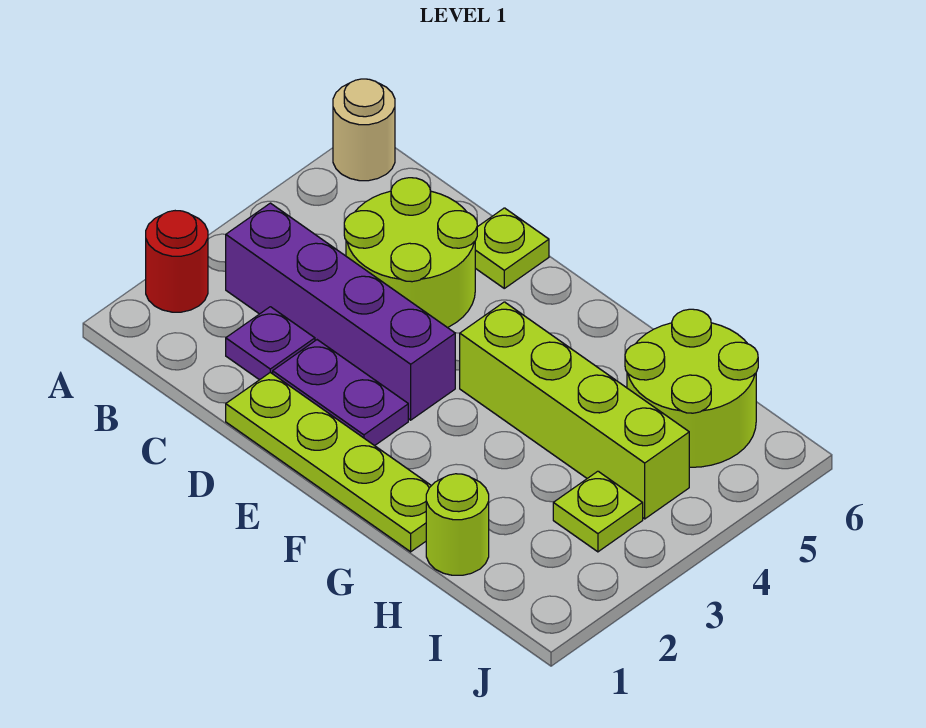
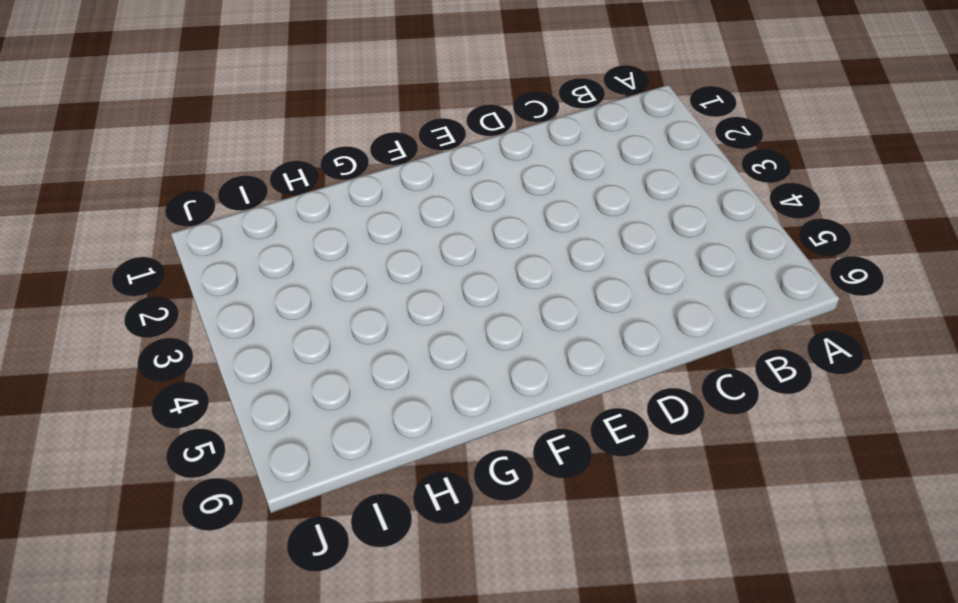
none -> red round brick A2 level 1
none -> tan round brick A6 level 1
none -> purple brick B3:E3 level 1

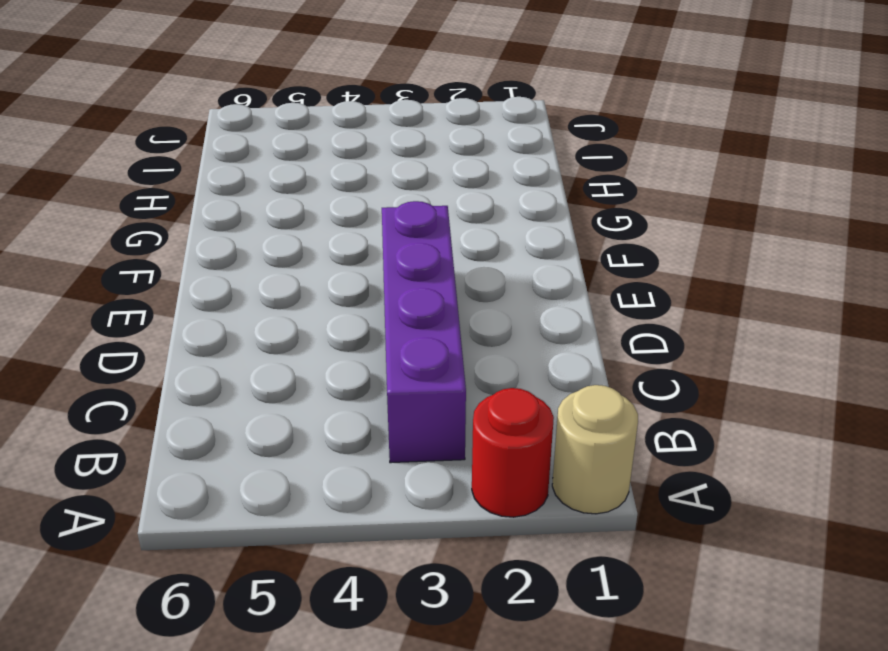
tan round brick A1 level 1 -> tan round brick A6 level 1
none -> purple plate C2 level 1
none -> lime round brick C4:D5 level 1
none -> lime plate D1:G1 level 1

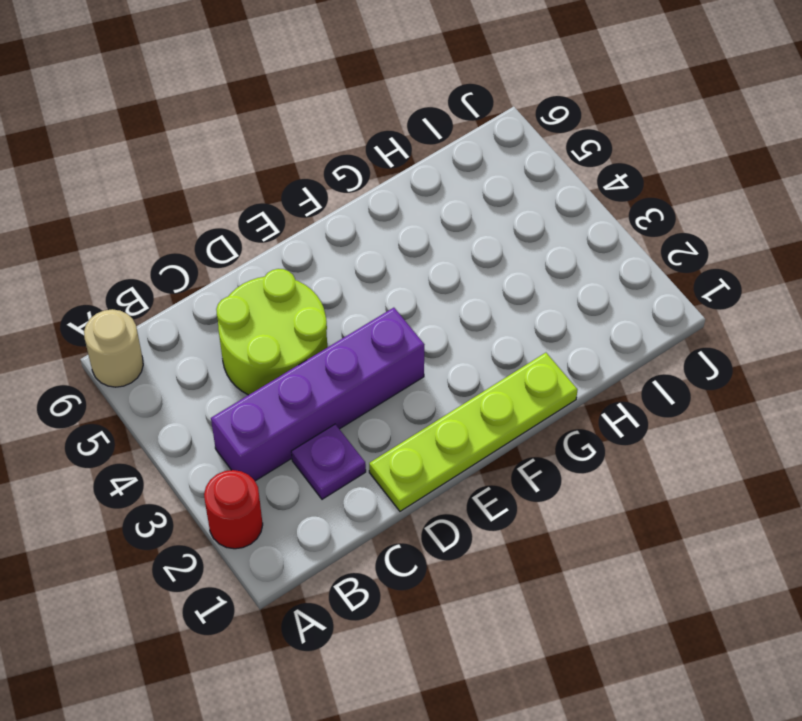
none -> purple plate D2:E2 level 1
none -> lime plate D6 level 1
none -> lime brick F4:I4 level 1

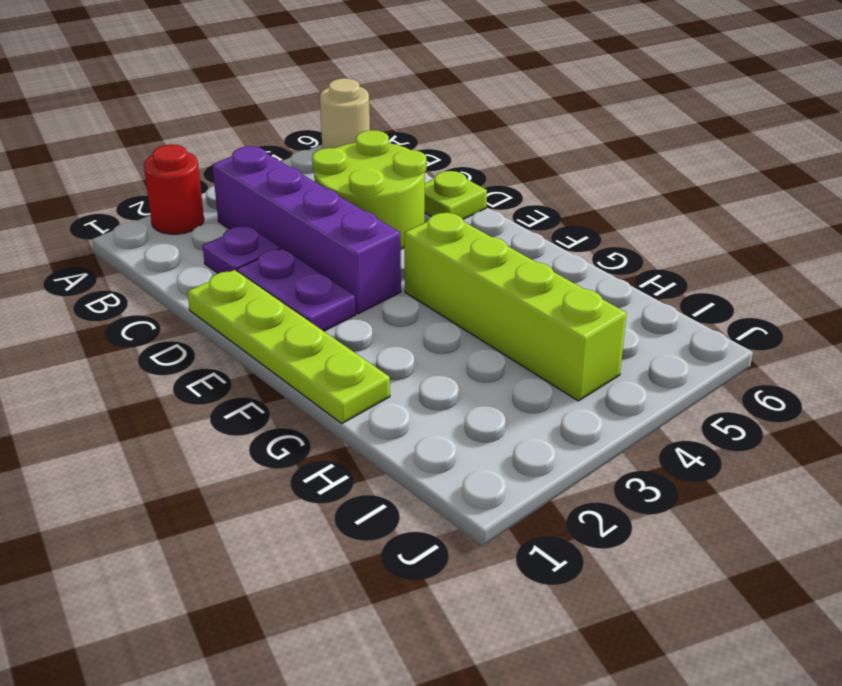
none -> lime round brick H1 level 1
none -> lime round brick H5:I6 level 1
none -> lime plate I3 level 1

